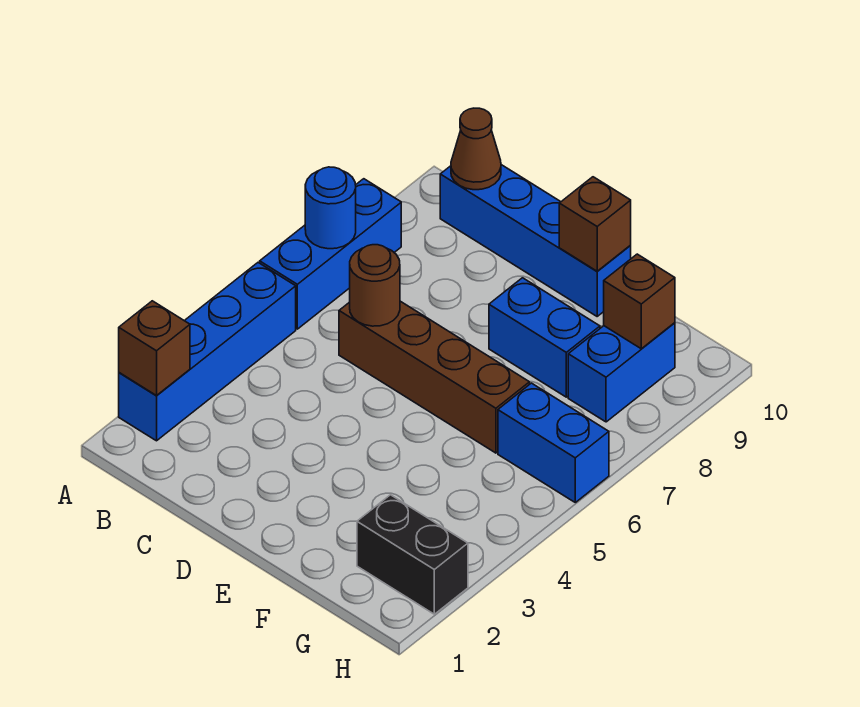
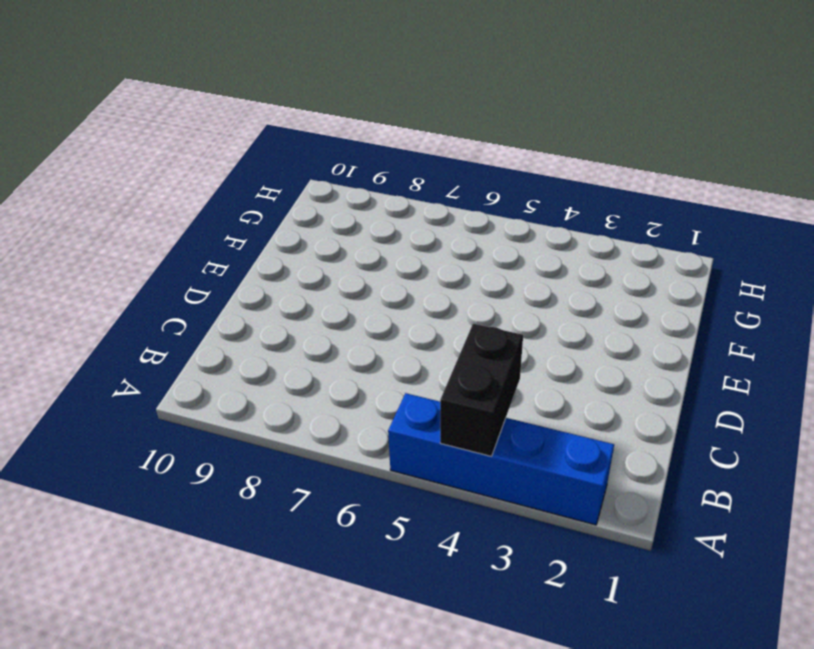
black brick A4:B4 level 2 -> black brick G2:H2 level 1
none -> blue brick A6:A8 level 1
none -> blue brick B10:E10 level 1
none -> brown brick C6:F6 level 1

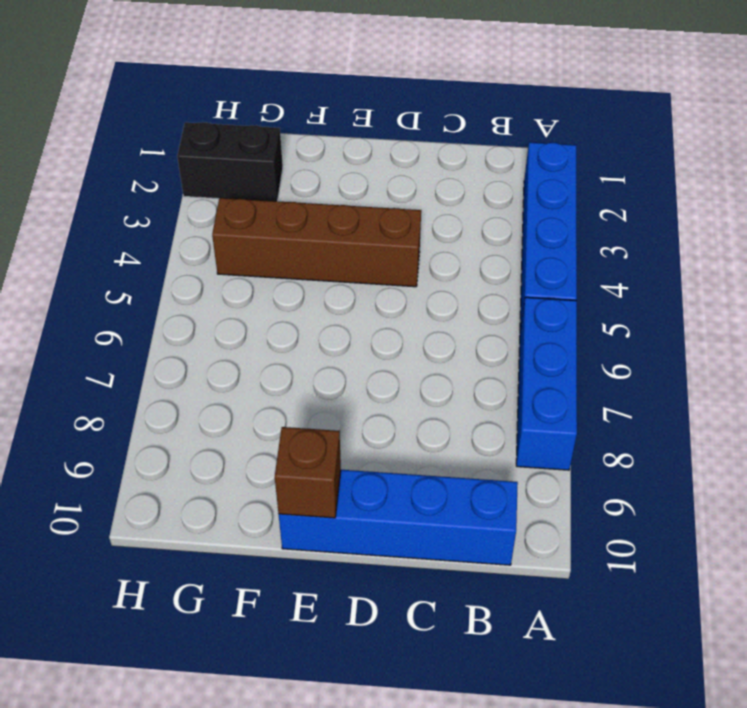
brown brick D4:G4 level 1 -> brown brick C6:F6 level 1
none -> blue brick E8:F8 level 1
none -> blue brick G6:H6 level 1
none -> blue brick G8:G9 level 1

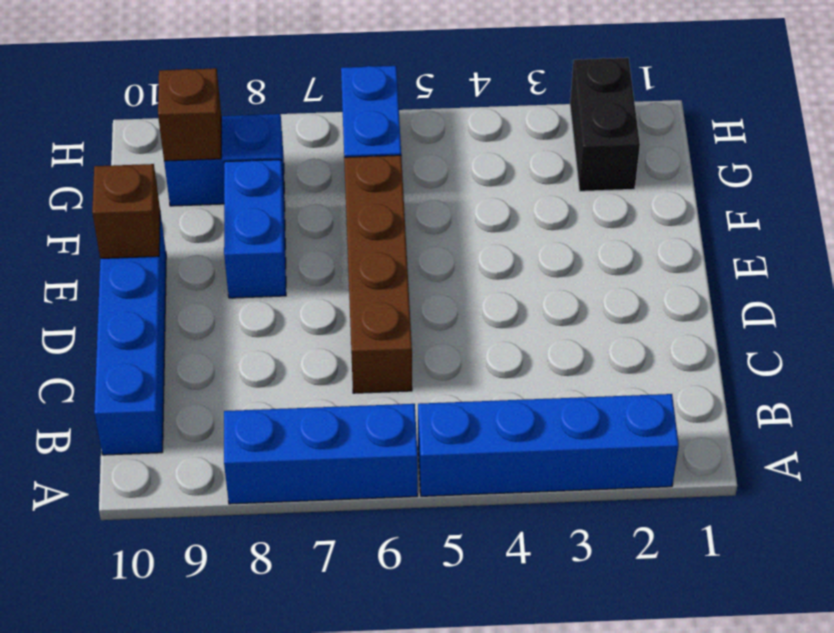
none -> brown brick A2 level 2
none -> blue round brick A7 level 2
none -> brown cone B10 level 2

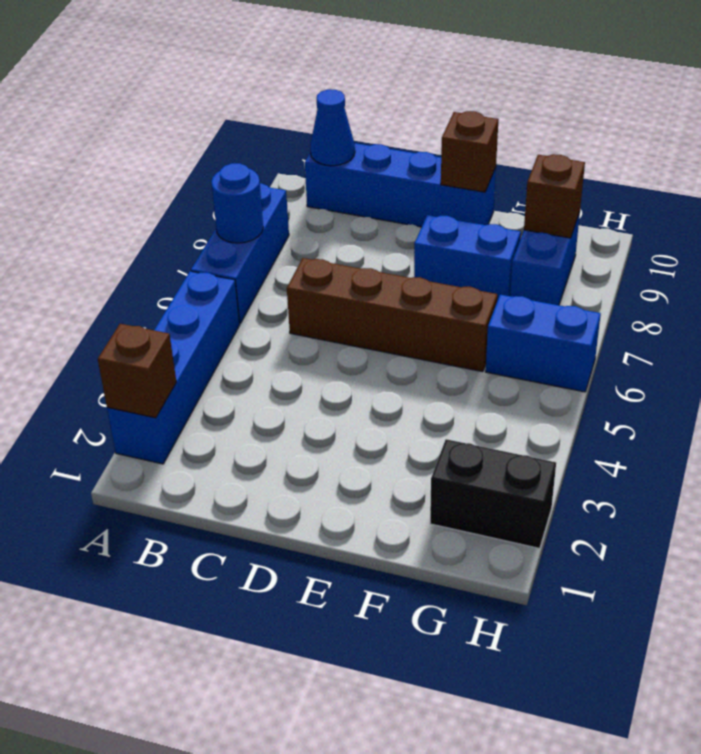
blue cone B10 level 2 -> brown cone B10 level 2
none -> brown round brick C6 level 2

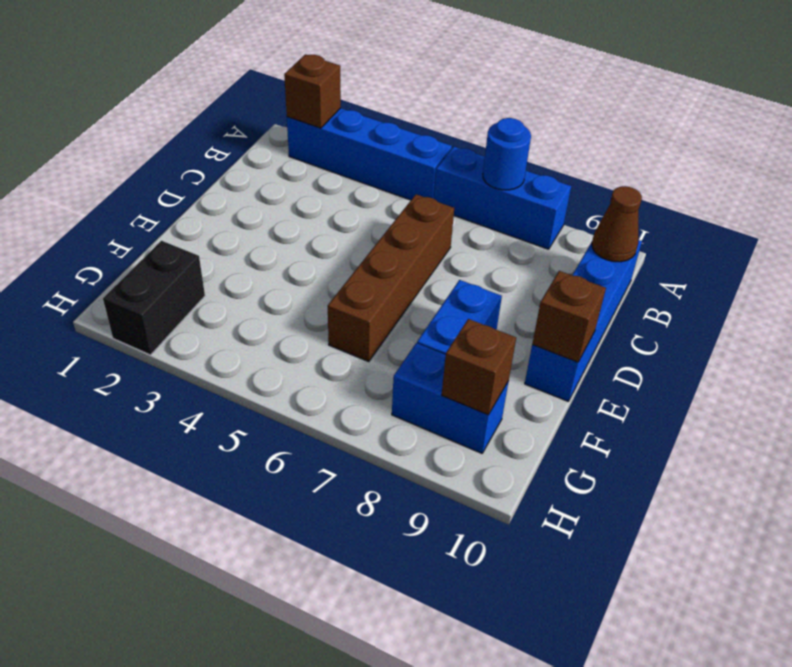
none -> blue brick G6:H6 level 1
none -> brown round brick C6 level 2

